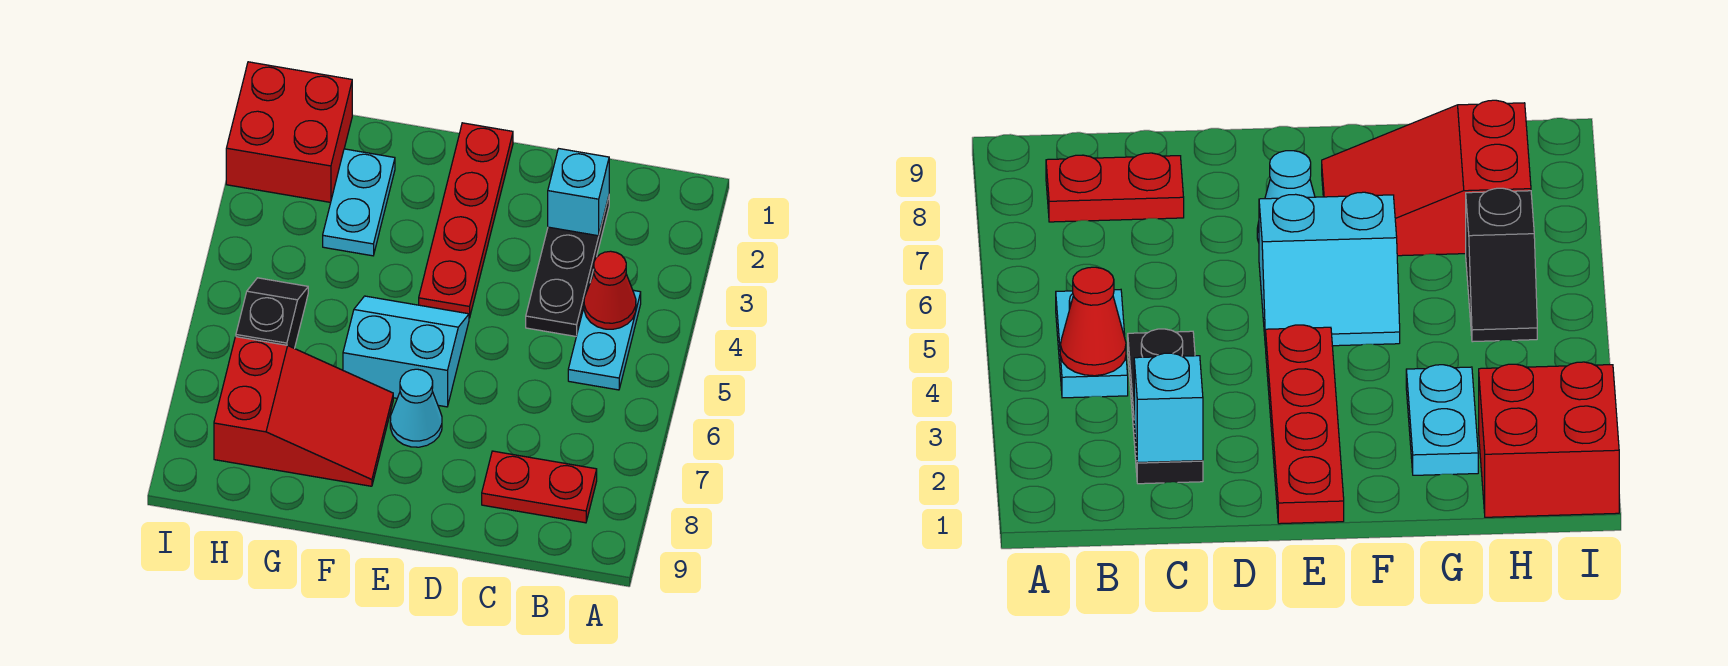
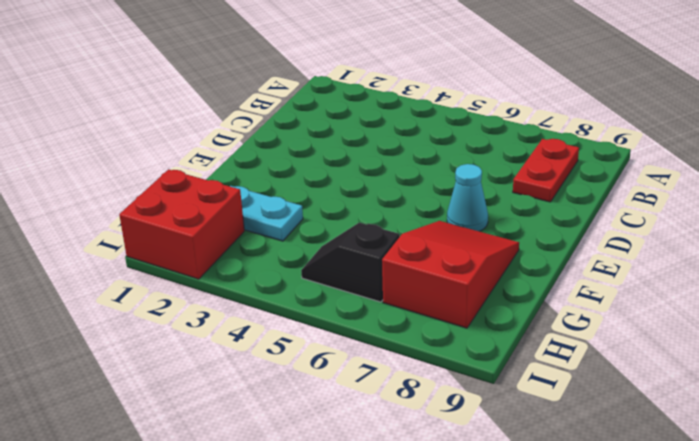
none -> cyan plate B4:B5 level 1
none -> black plate C2:C4 level 1
none -> red plate E1:E4 level 1

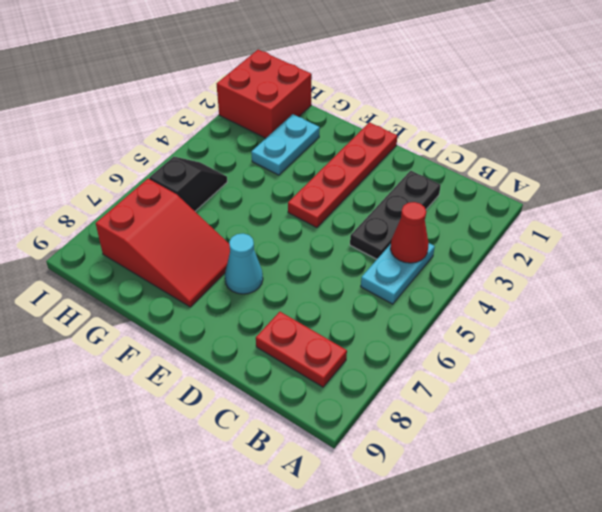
none -> cyan slope E5:F6 level 1 top 6
none -> cyan brick C2 level 2

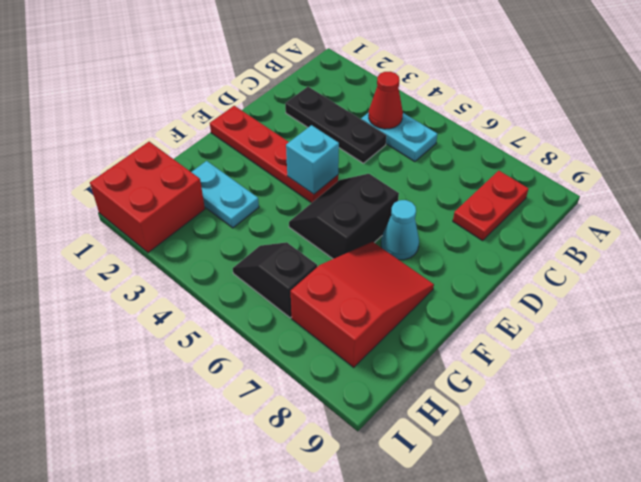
cyan brick E4 level 2 -> cyan brick C2 level 2
black slope E5:F6 level 1 top 6 -> cyan slope E5:F6 level 1 top 6

